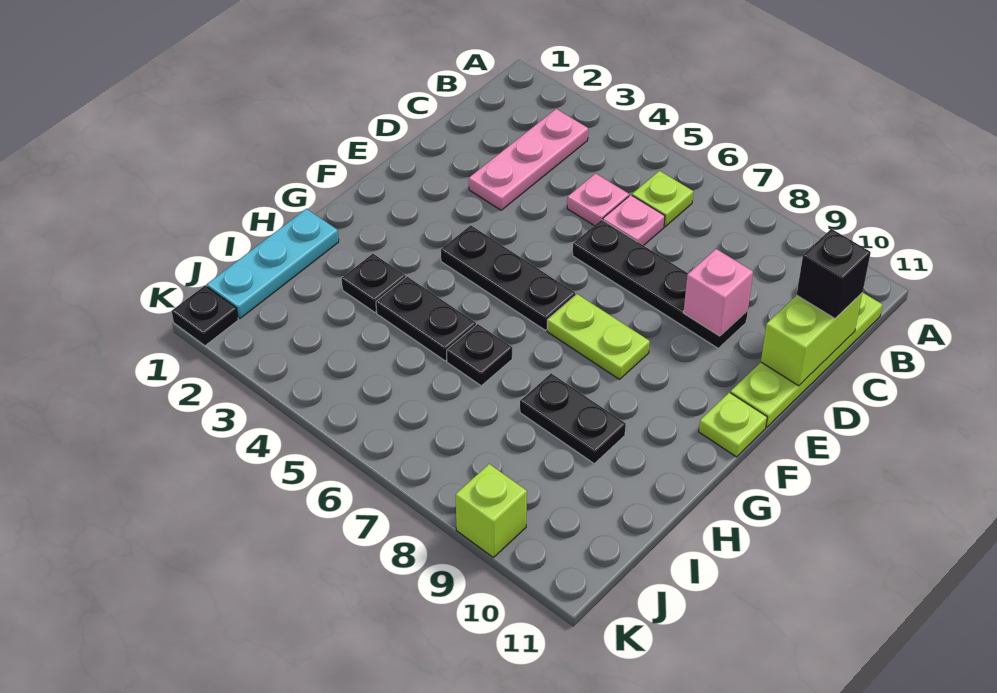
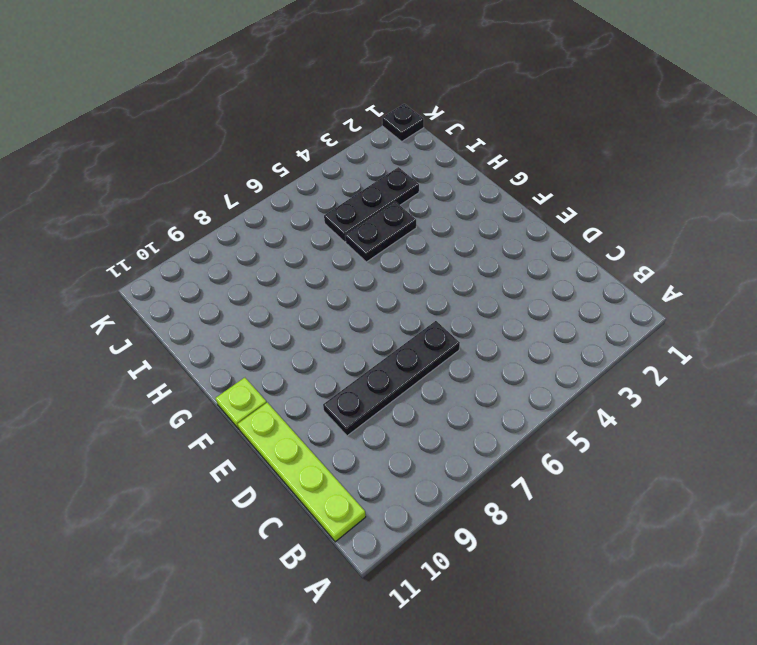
black plate I3:I5 level 1 -> black plate F4:F6 level 1
none -> pink plate B3:D3 level 1
none -> lime plate B6 level 1
none -> pink plate C5 level 1

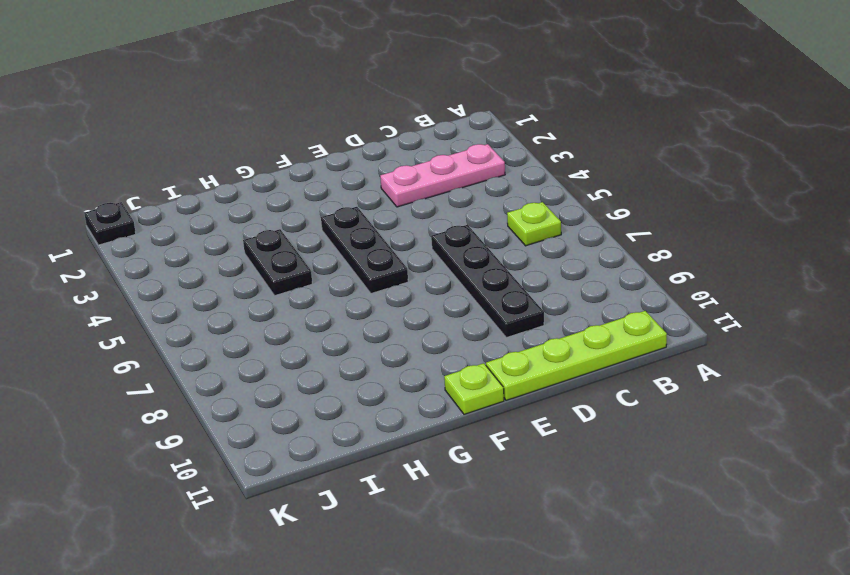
none -> pink plate C5 level 1
none -> pink plate C6 level 1
none -> lime plate F7:F8 level 1

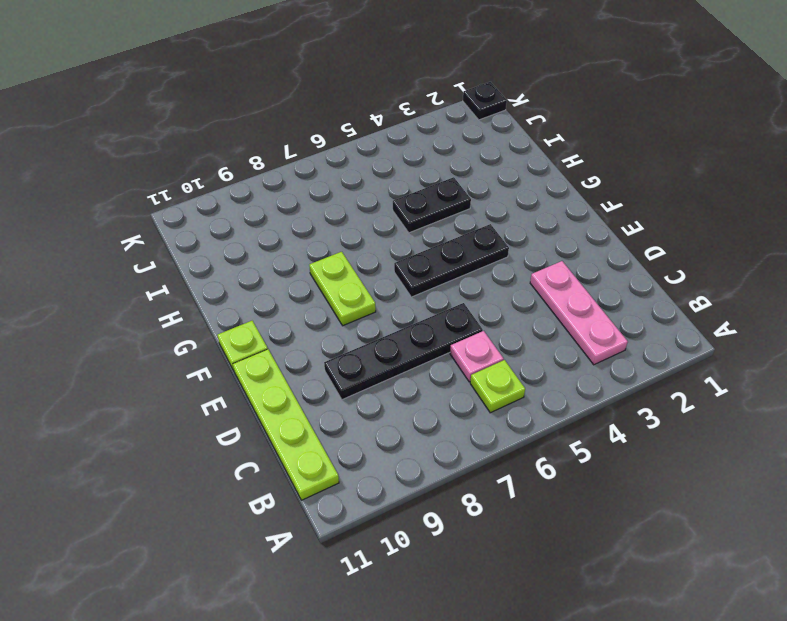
lime plate F8:G8 level 1 -> lime plate F7:F8 level 1
none -> pink plate C5 level 1
none -> cyan plate H1:J1 level 1
none -> black plate H3 level 1

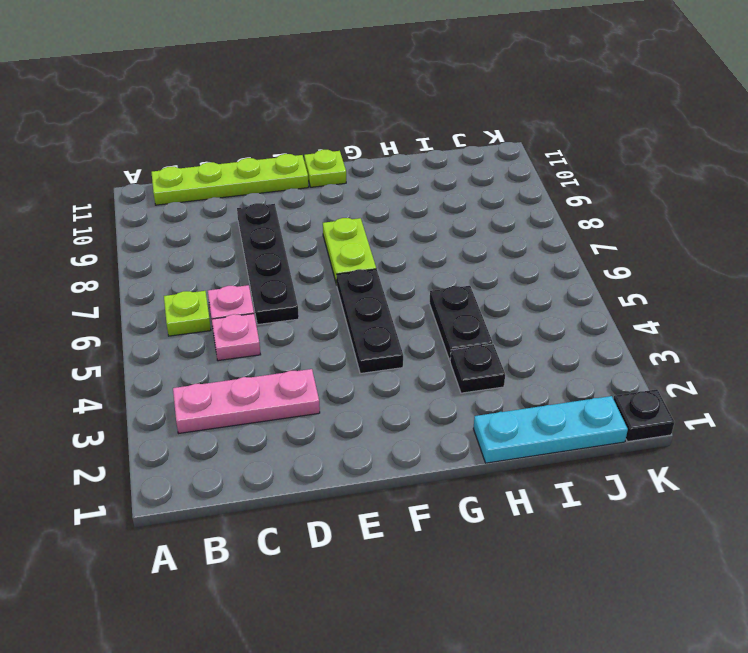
none -> black plate H6 level 1
none -> black plate H8:H9 level 1
none -> lime brick K9 level 1

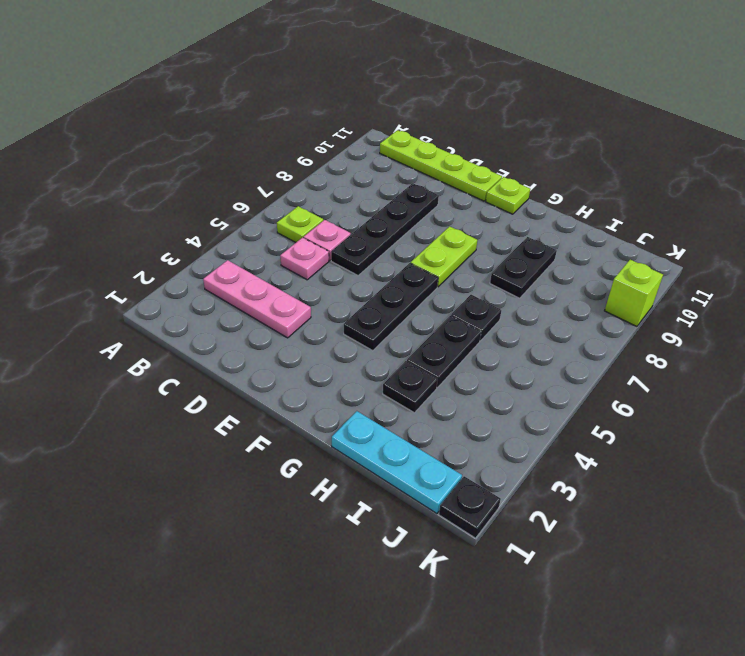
none -> lime brick C11:D11 level 2
none -> pink brick D9 level 2
none -> black brick C11 level 3

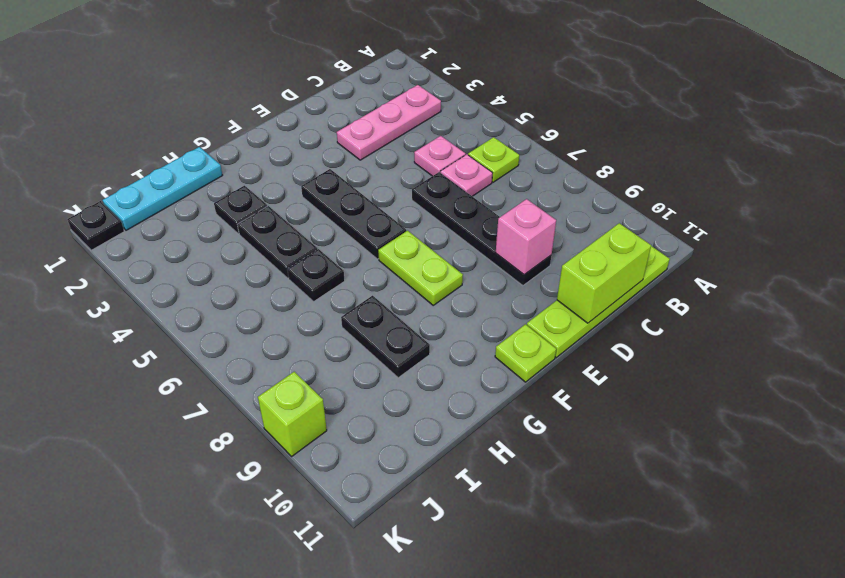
none -> black brick C11 level 3

